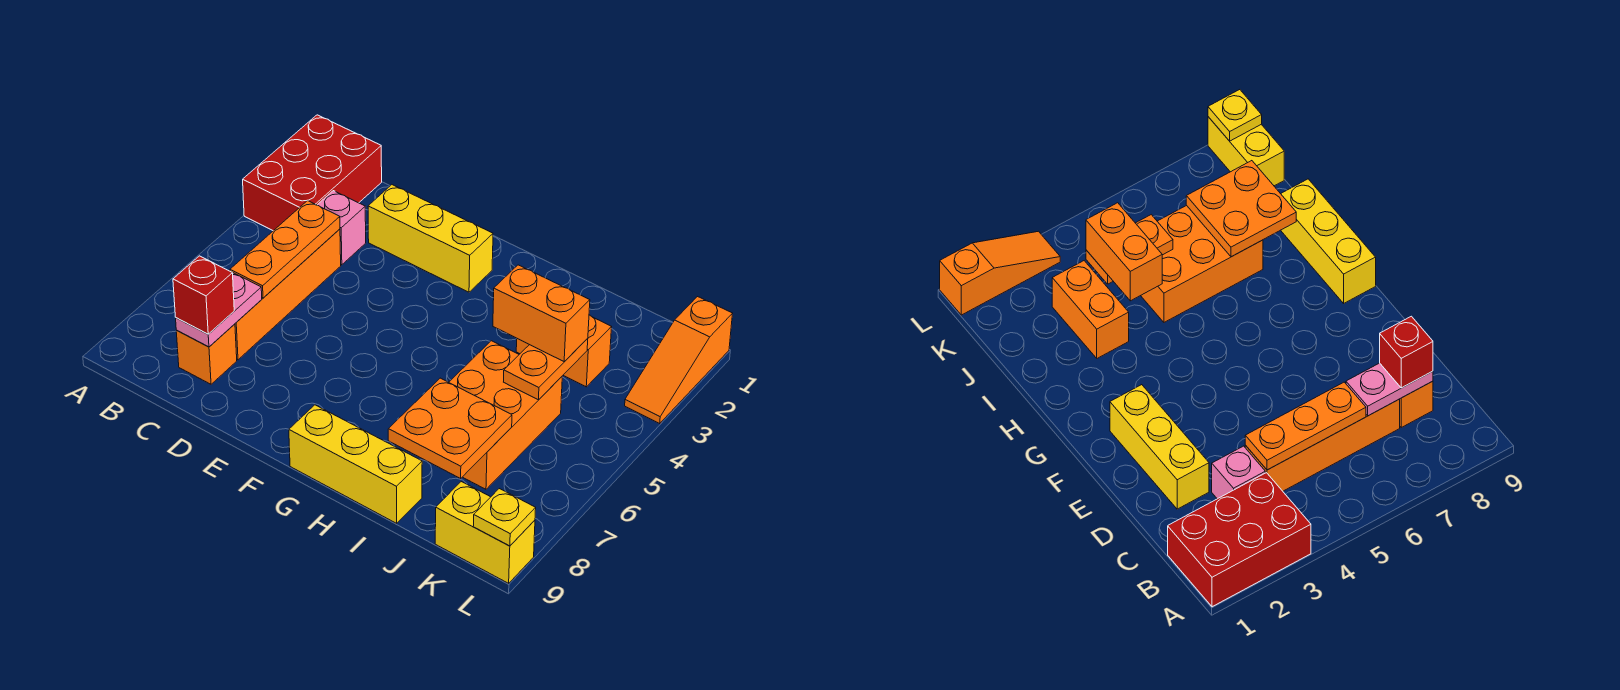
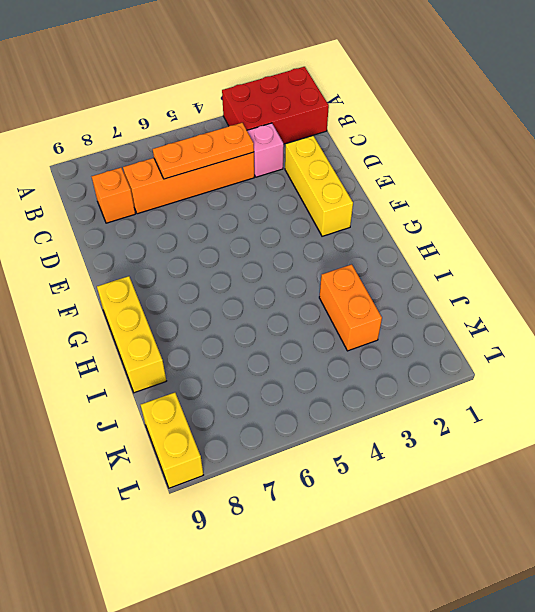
none -> orange brick I5:J7 level 1
none -> orange slope L1:L3 level 1 top 1
none -> pink plate C7:C8 level 2

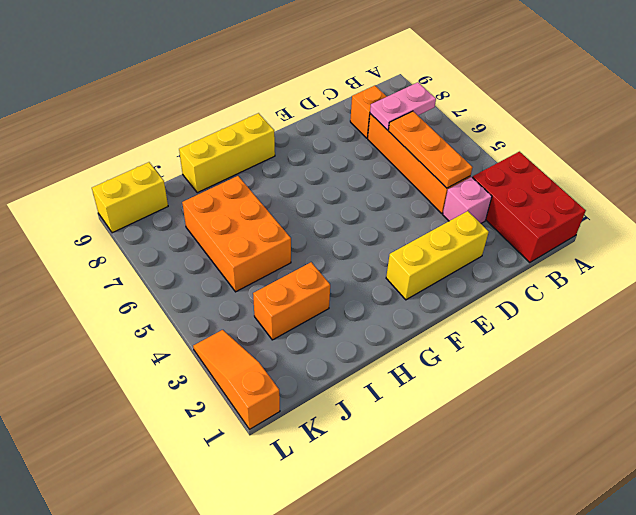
pink plate B7:C7 level 2 -> pink plate C7:C8 level 2
none -> orange plate I7:J8 level 2
none -> orange plate J4:J5 level 2
none -> yellow plate L9 level 2

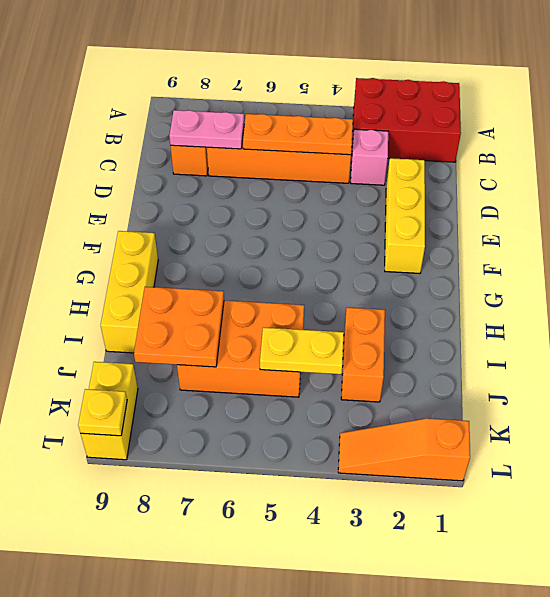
yellow plate J4:J5 level 2 -> orange plate J4:J5 level 2
none -> red brick C8 level 3
none -> orange brick I4:J4 level 3

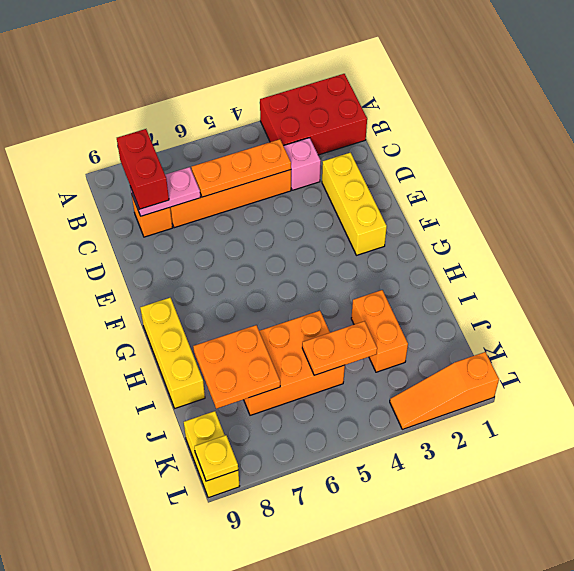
red brick B8:C8 level 3 -> red brick C8 level 3
none -> orange brick I4:J4 level 3

